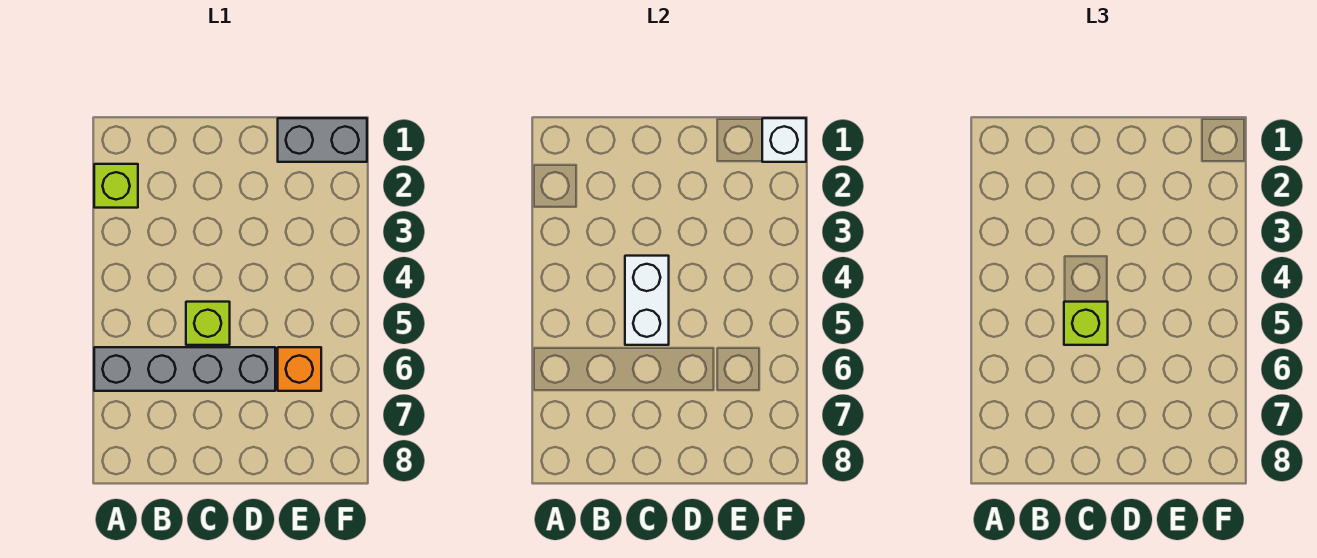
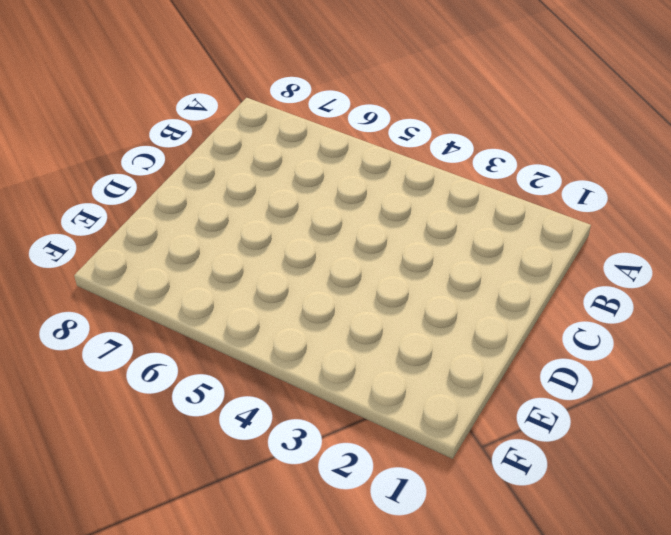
none -> lime brick A2 level 1
none -> grey brick A6:D6 level 1

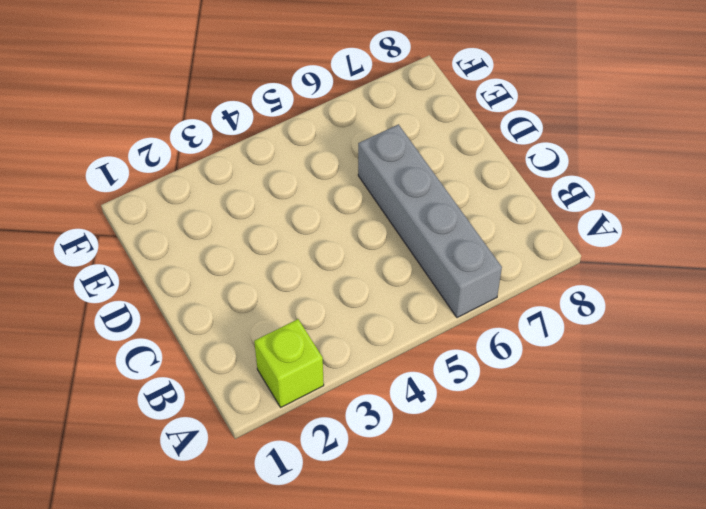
none -> lime brick C5 level 1
none -> grey brick E1:F1 level 1

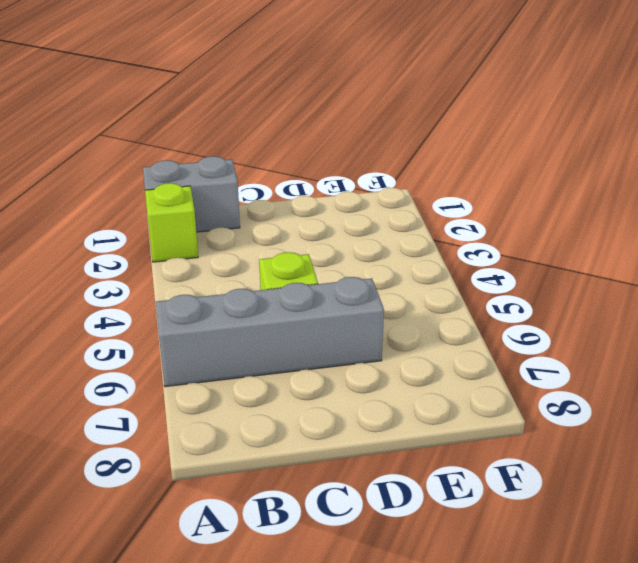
grey brick A1:B1 level 1 -> grey brick E1:F1 level 1
none -> orange brick E6 level 1
none -> white brick C4:C5 level 2

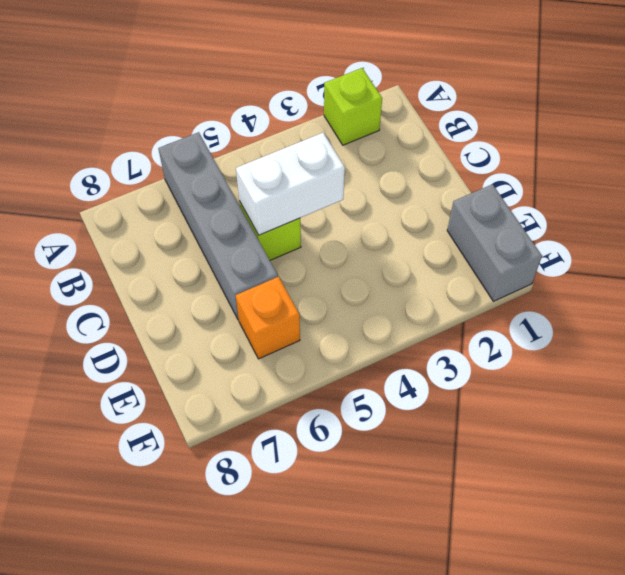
none -> white brick F1 level 2
none -> lime brick C5 level 3

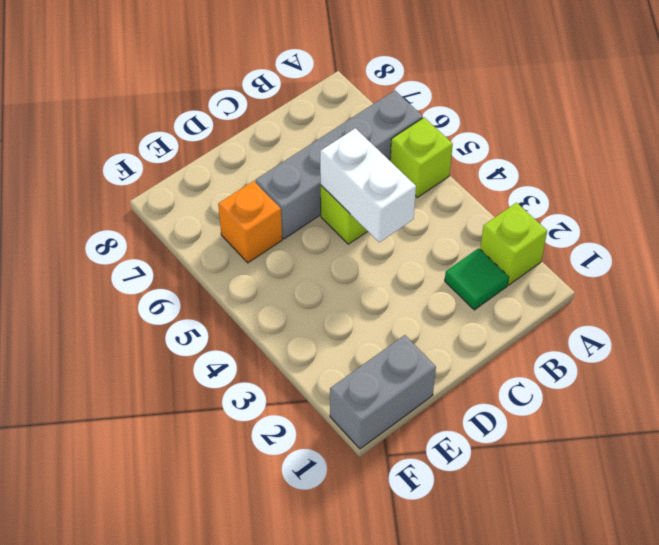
lime brick A5 level 1 -> lime brick C5 level 3
green tile B2 level 1 -> none
none -> white brick F1 level 2

